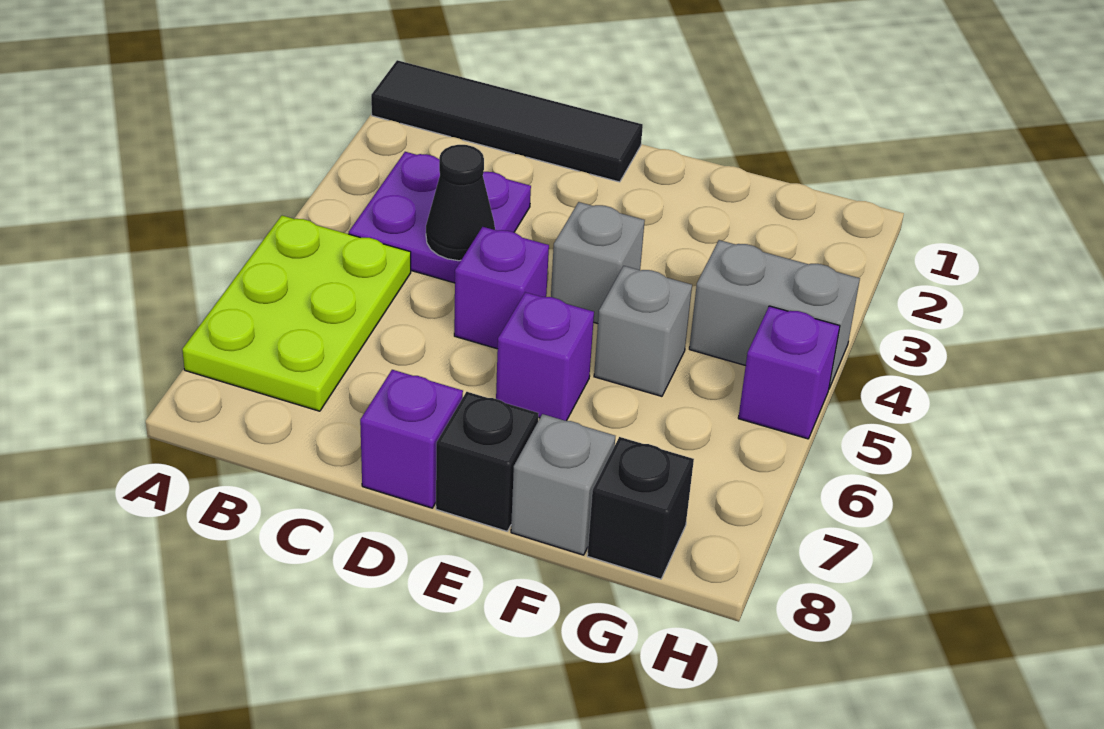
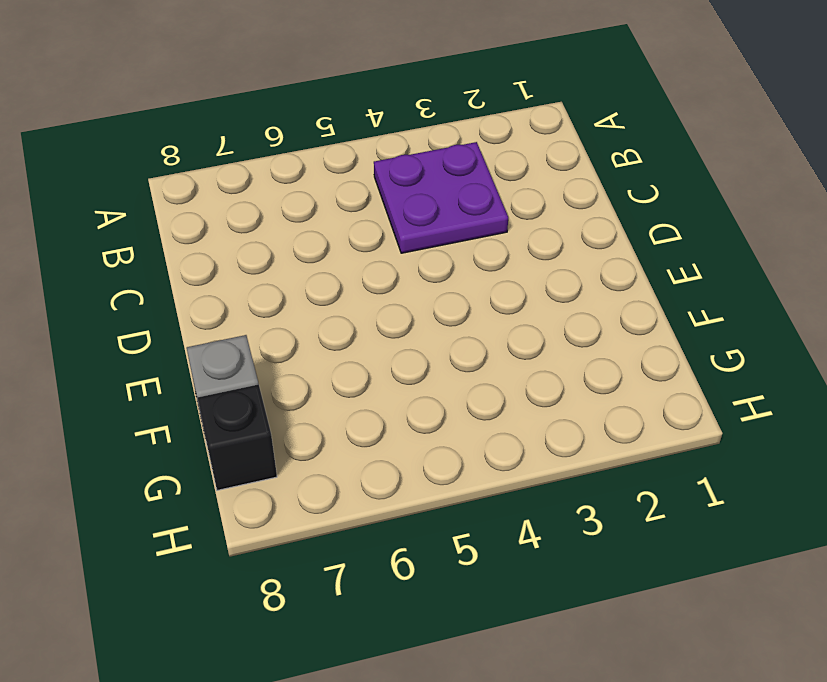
none -> black tile A1:D1 level 1
none -> lime plate A5:B7 level 1
none -> purple brick D5 level 1

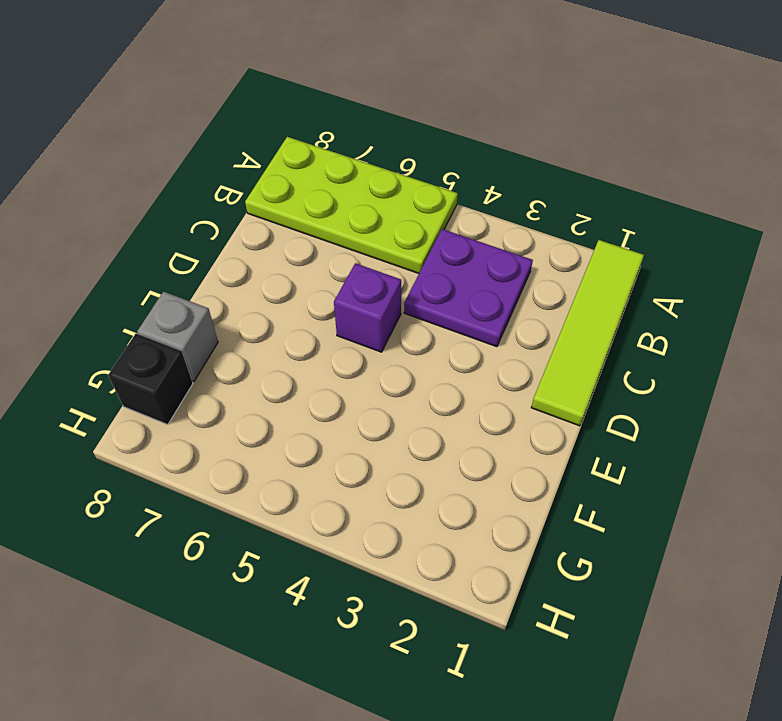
lime tile A1:D1 level 1 -> black tile A1:D1 level 1
lime plate A5:B8 level 1 -> lime plate A5:B7 level 1
none -> purple brick D8 level 1
none -> grey brick E4 level 1
none -> purple brick E6 level 1

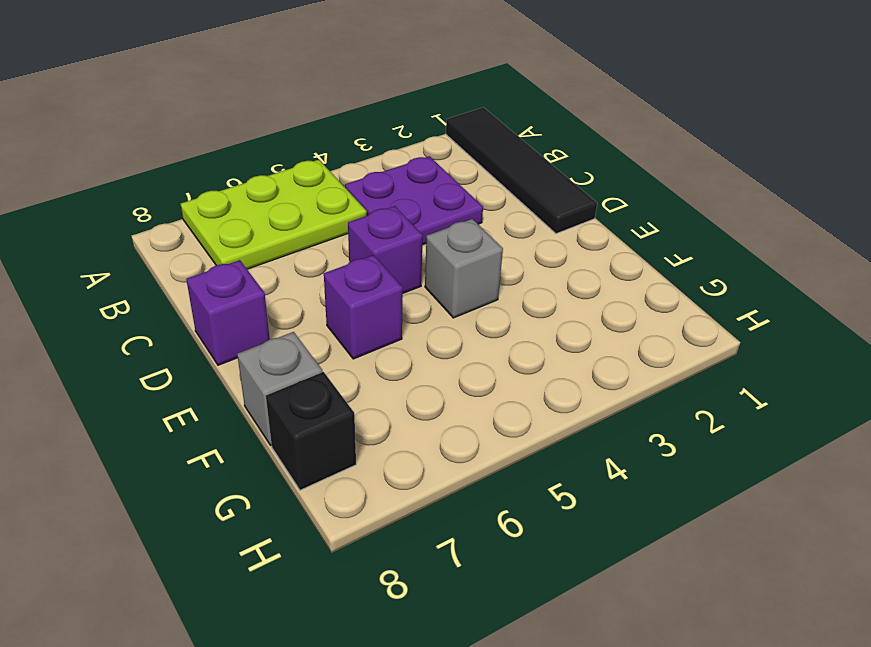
none -> black brick E8 level 1
none -> grey brick F5 level 1
none -> grey brick G4:H4 level 1

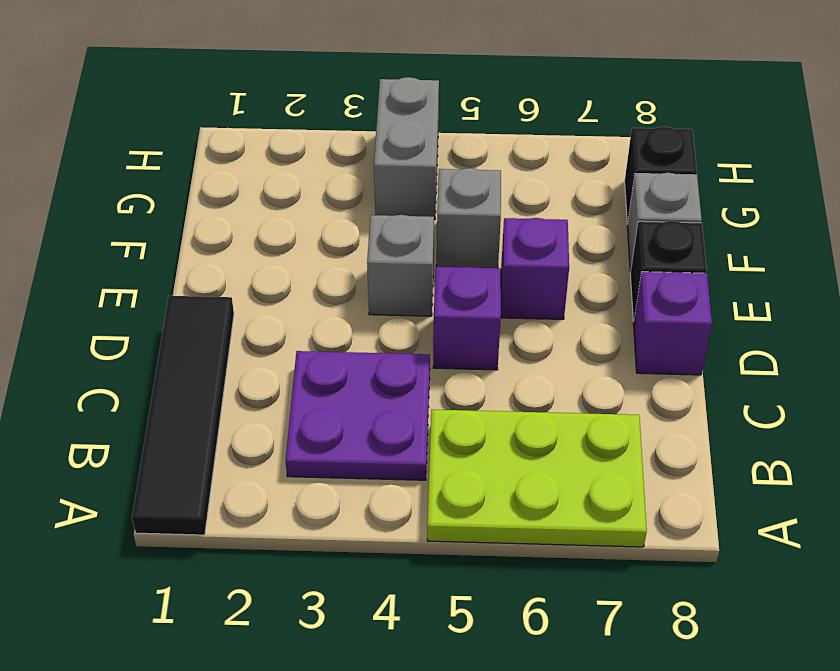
none -> purple brick H5 level 1
none -> black cone C4 level 2

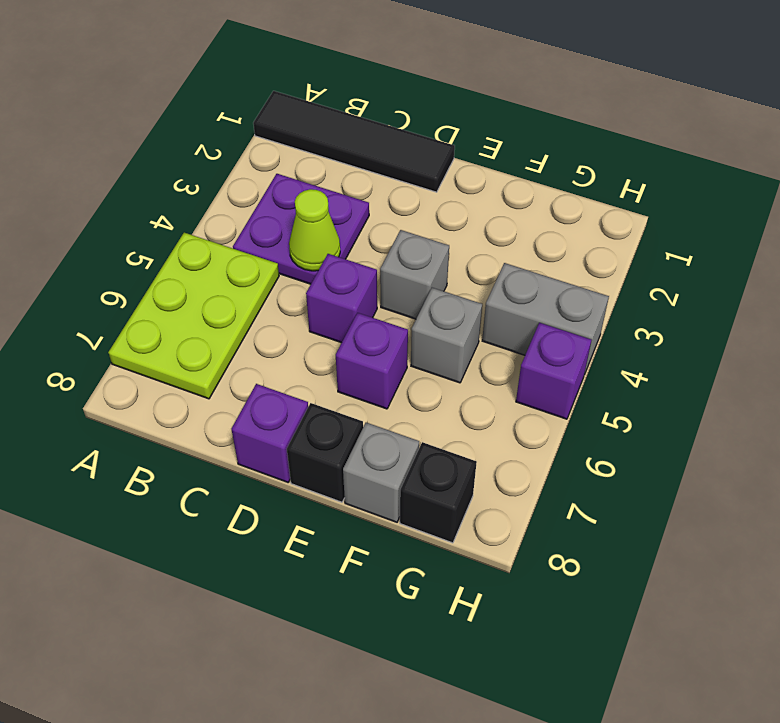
lime cone C4 level 2 -> black cone C4 level 2

